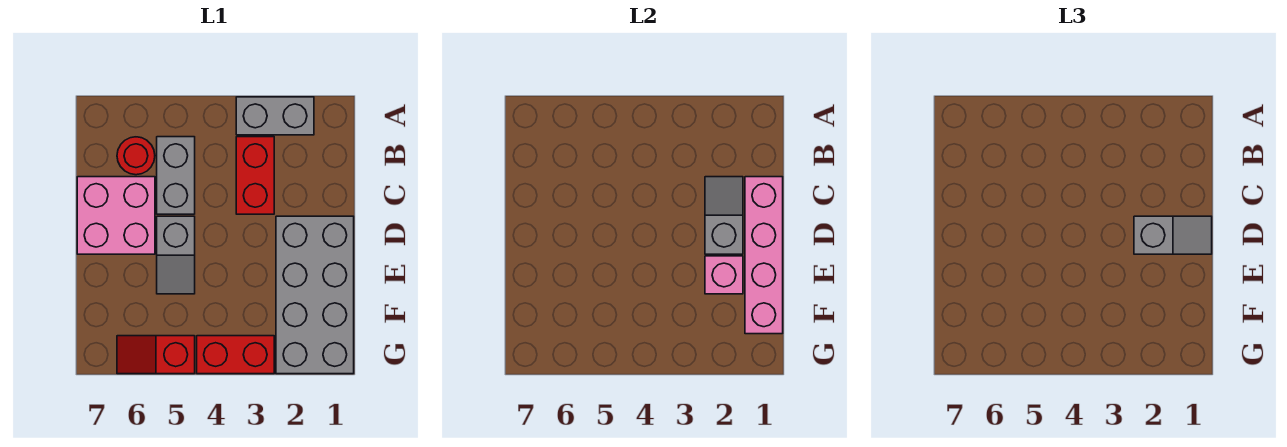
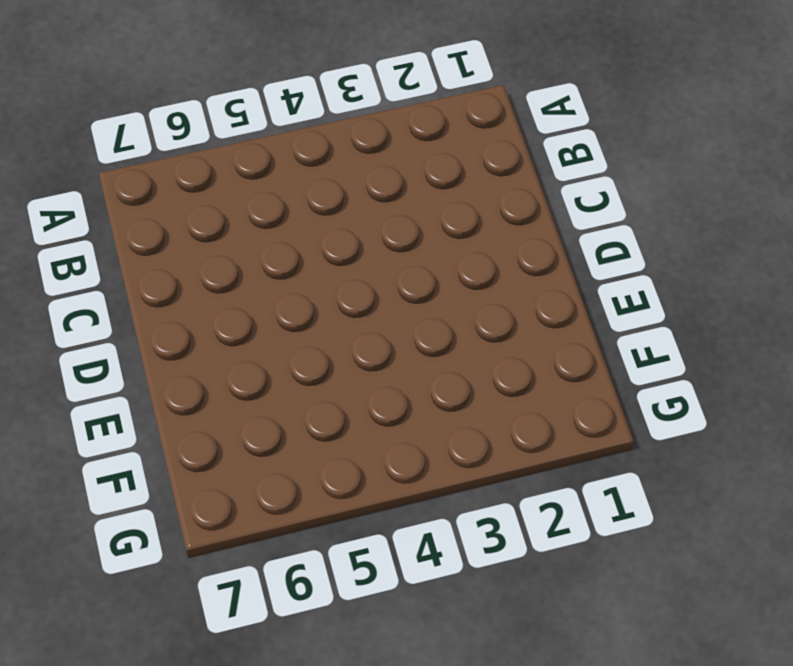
none -> grey brick A2:A3 level 1
none -> red brick B3:C3 level 1
none -> grey brick B5:C5 level 1

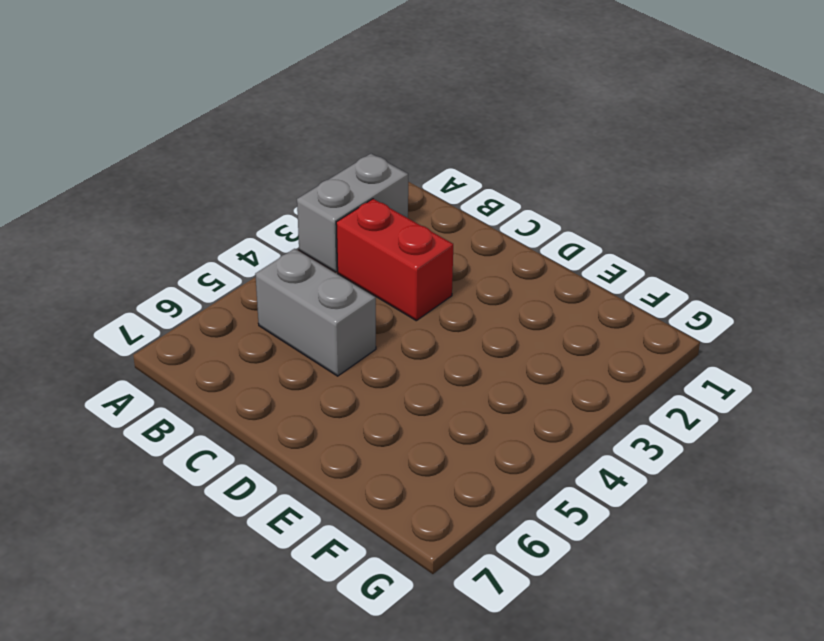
none -> red round brick B6 level 1
none -> pink brick C6:D7 level 1
none -> grey brick D1:G2 level 1

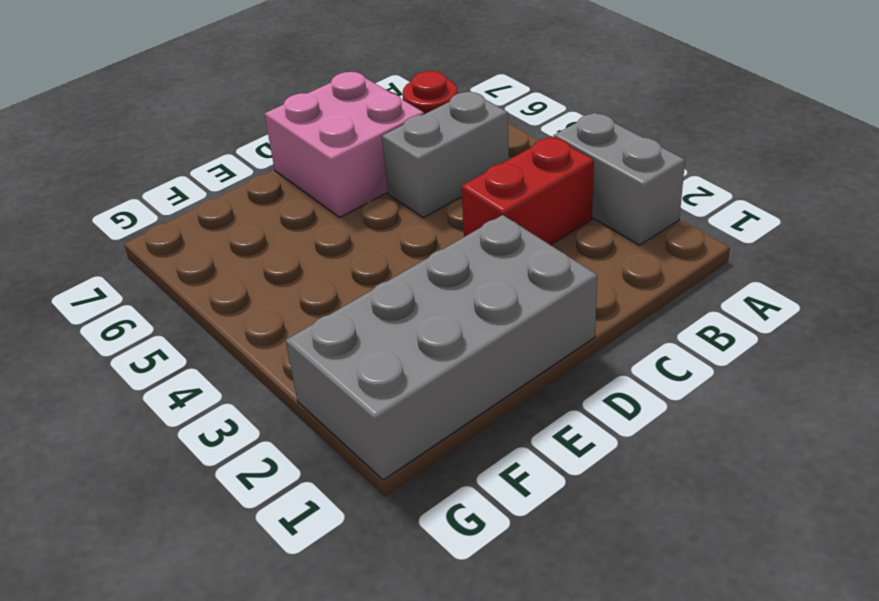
none -> grey slope D5:E5 level 1 top D
none -> red brick G3:G4 level 1
none -> red slope G5:G6 level 1 top 5

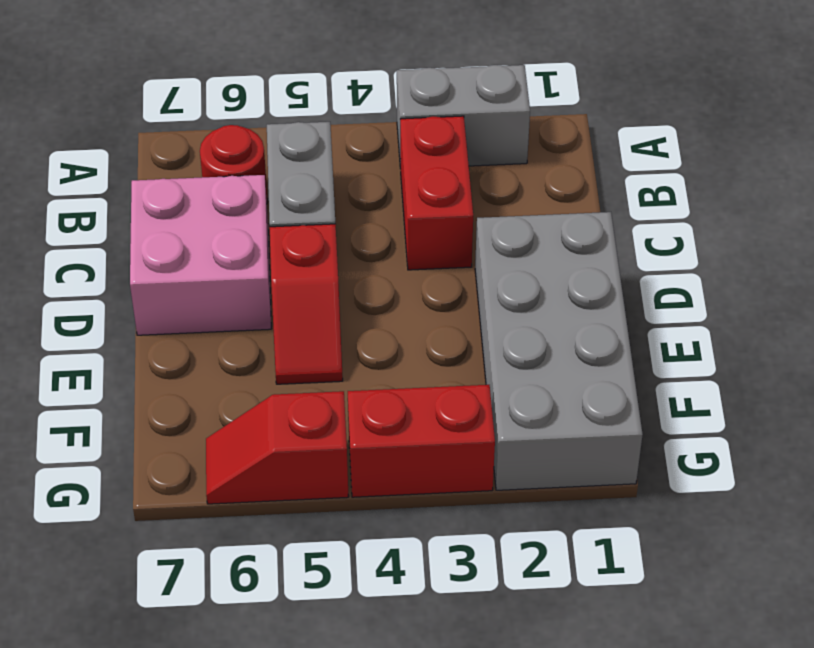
red slope D5:E5 level 1 top D -> grey slope D5:E5 level 1 top D
none -> pink brick C1:F1 level 2
none -> grey slope C2:D2 level 2 top D
none -> pink brick E2 level 2

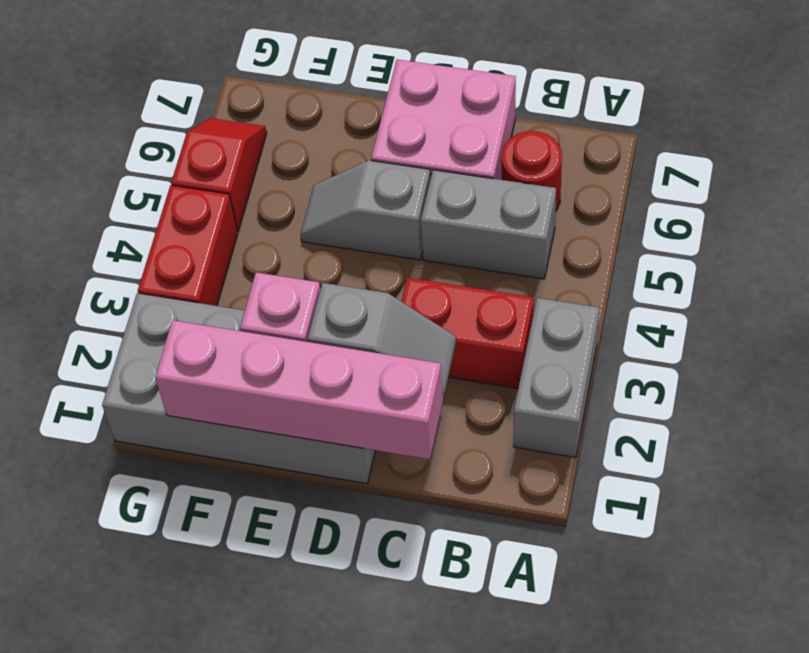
none -> grey slope D1:D2 level 3 top 2

